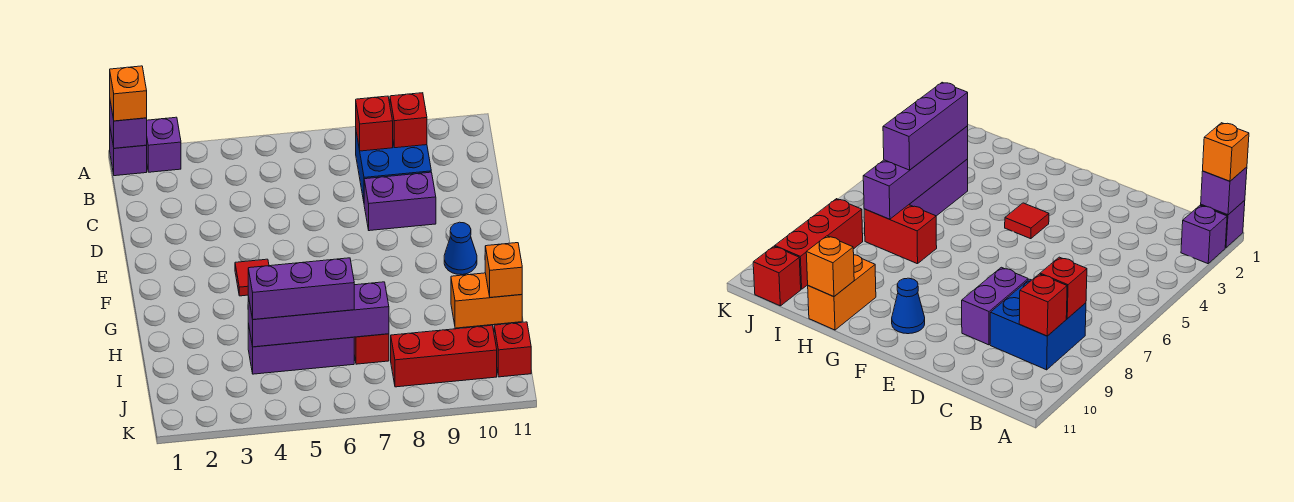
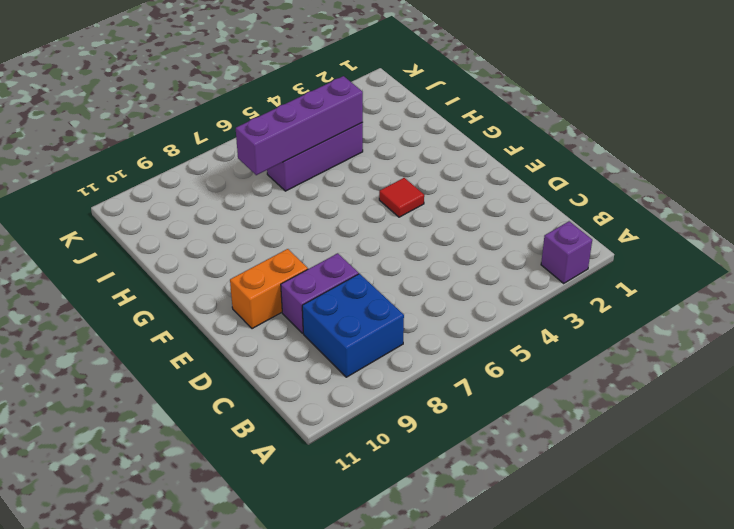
orange brick E9:E10 level 1 -> orange brick H10:H11 level 1
none -> purple brick A1 level 1
none -> blue cone F10 level 1
none -> red brick H7:I7 level 1

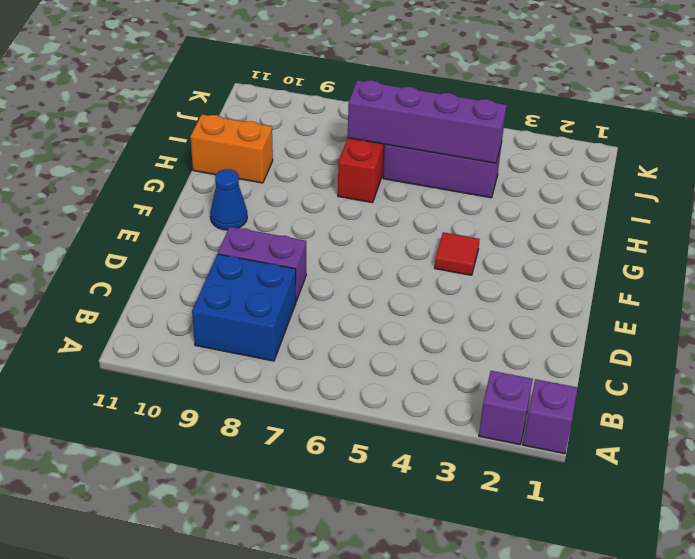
none -> red brick J8:J10 level 1
none -> red brick J11 level 1
none -> purple brick A1 level 2

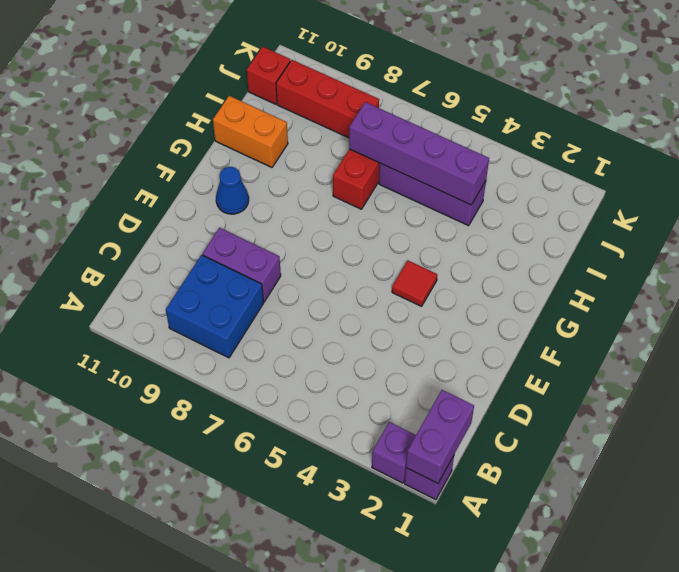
purple brick A1:B1 level 2 -> purple brick A1 level 2
none -> red brick B8 level 2
none -> red brick B9 level 2
none -> orange brick H11 level 2

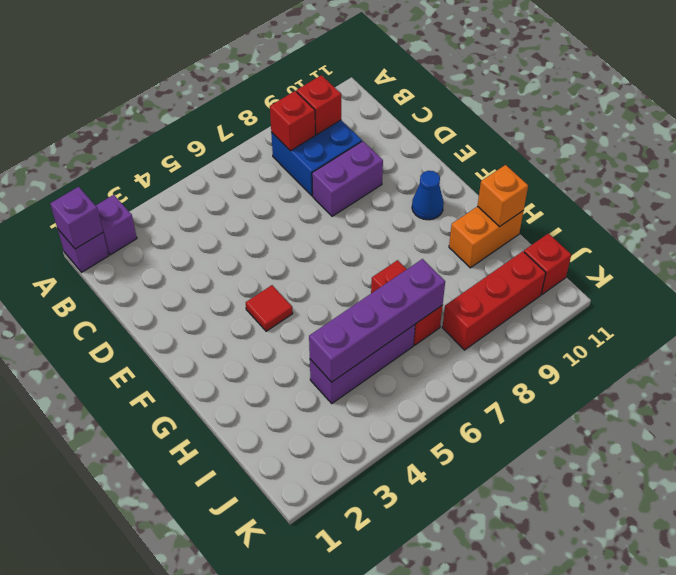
none -> orange brick A1 level 3
none -> purple brick I4:I6 level 3

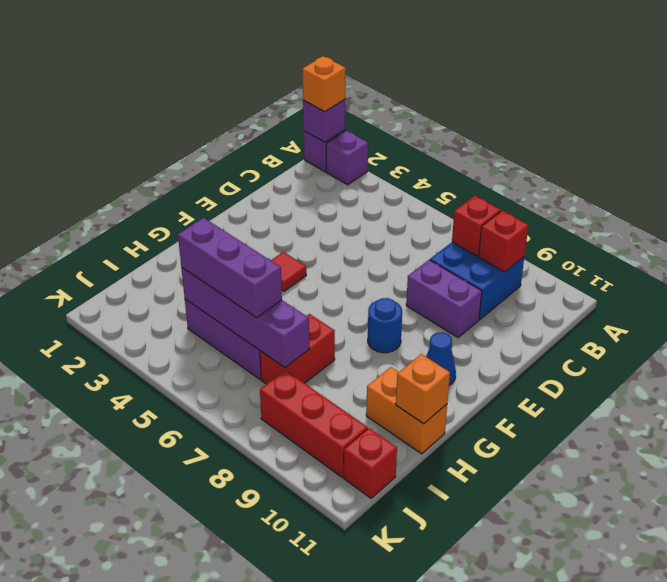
blue round brick F8 level 1 -> none

